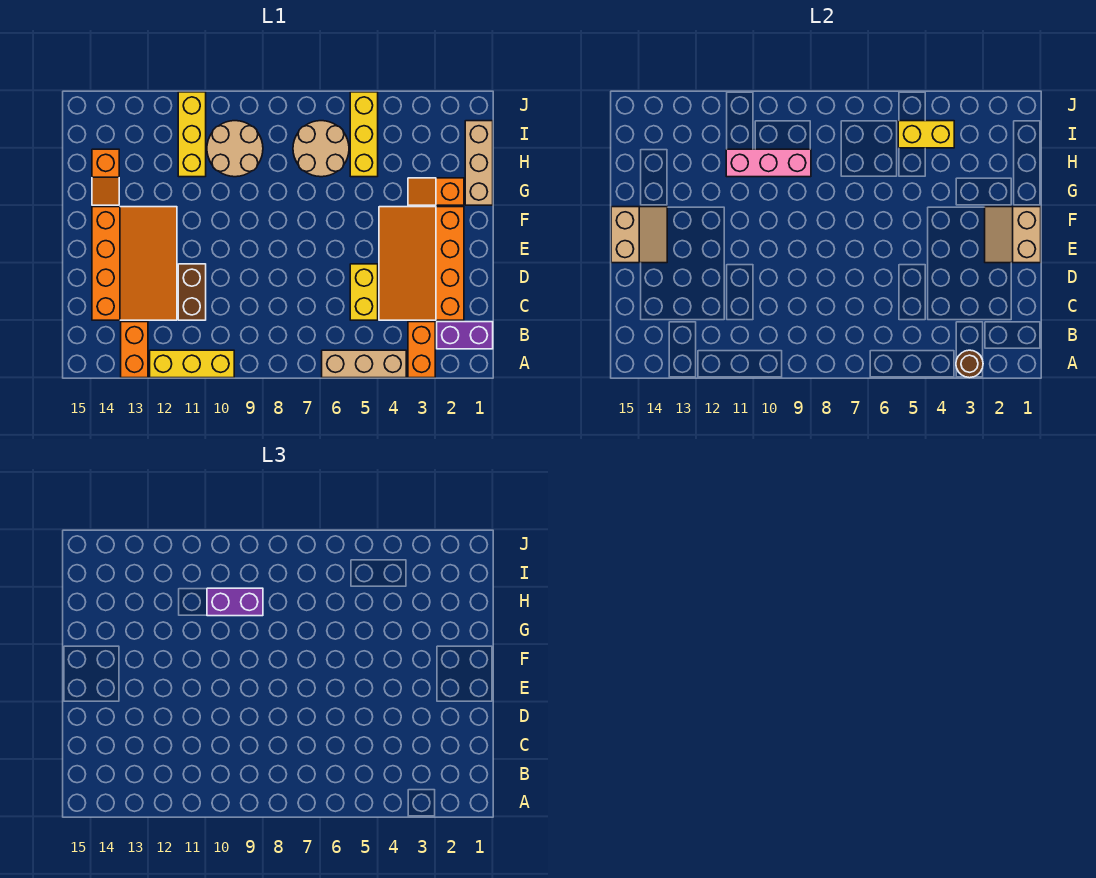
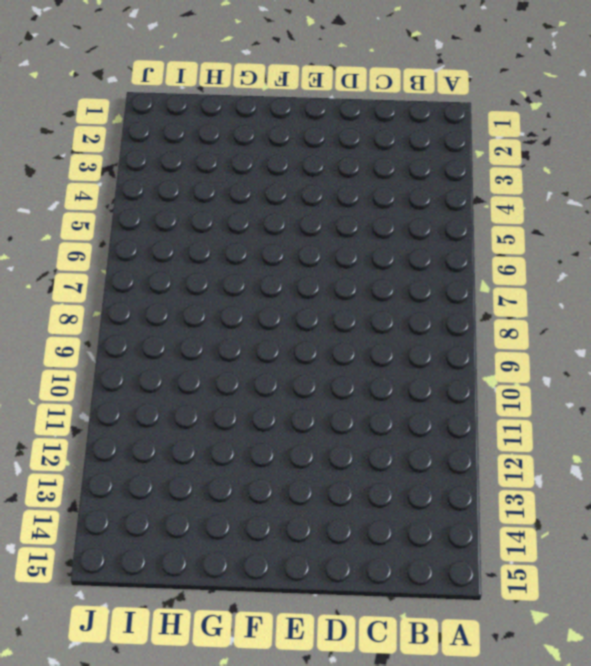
none -> orange brick A3:B3 level 1
none -> tan brick A4:A6 level 1
none -> yellow brick A10:A12 level 1

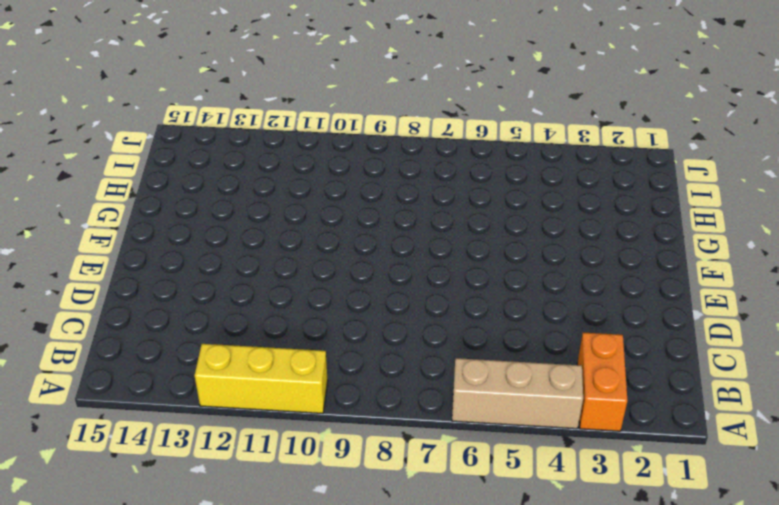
none -> orange brick A13:B13 level 1
none -> purple brick B1:B2 level 1
none -> orange slope C2:F4 level 1 top 2

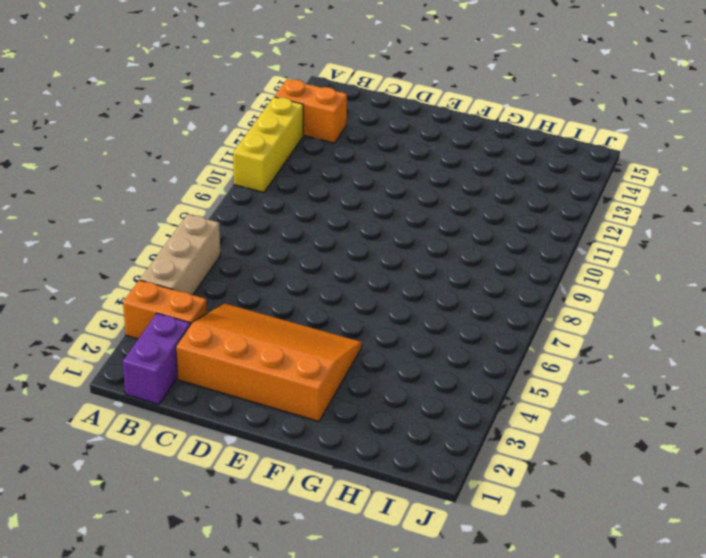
none -> yellow brick C5:D5 level 1
none -> brown brick C11:D11 level 1
none -> orange slope C12:F14 level 1 top 14

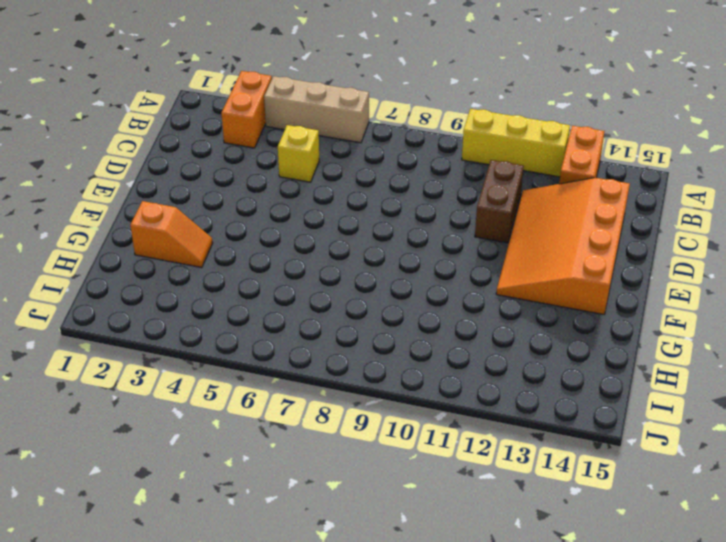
yellow brick C5 level 1 -> yellow brick C5:D5 level 1
none -> purple brick B1:B2 level 1
none -> orange slope C2:F4 level 1 top 2
none -> tan brick G1:I1 level 1

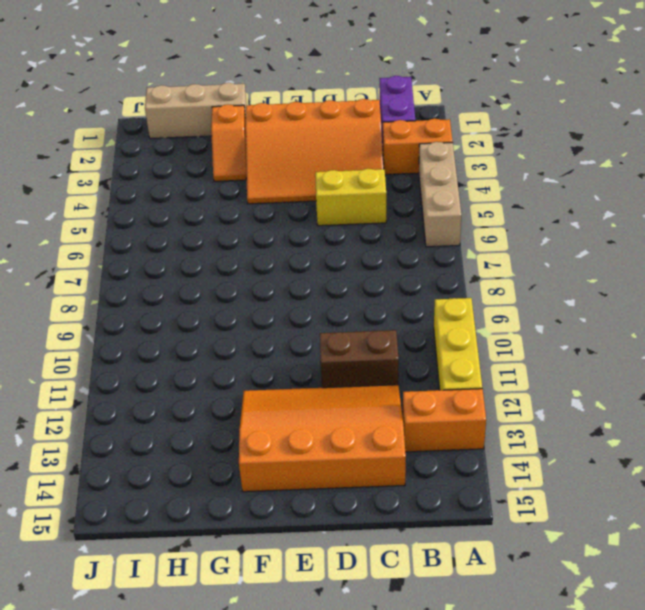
none -> orange slope G14:H14 level 1 top H
none -> yellow brick H5:J5 level 1
none -> tan round brick H6:I7 level 1

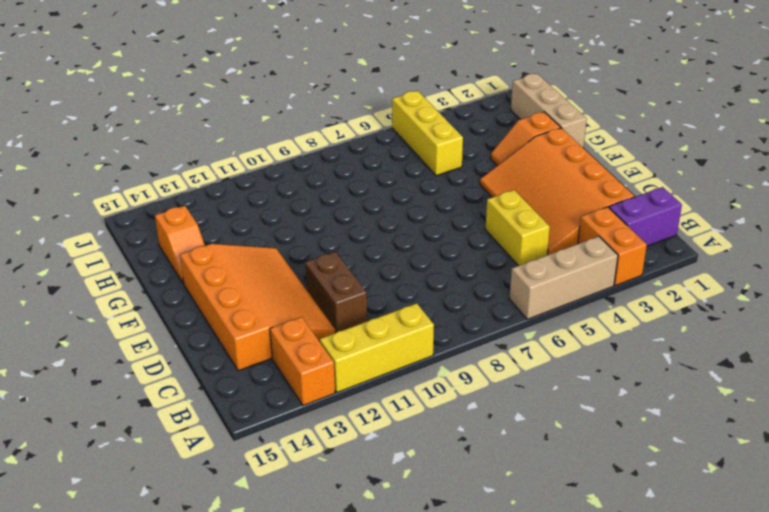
none -> tan round brick H6:I7 level 1
none -> tan round brick H9:I10 level 1
none -> yellow brick H11:J11 level 1

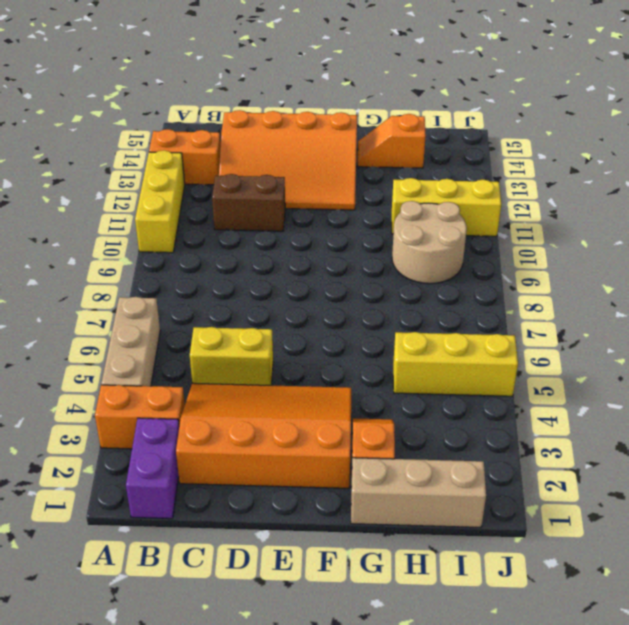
none -> tan round brick H6:I7 level 1
none -> brown round brick A3 level 2
none -> tan slope E1:F2 level 2 top 1

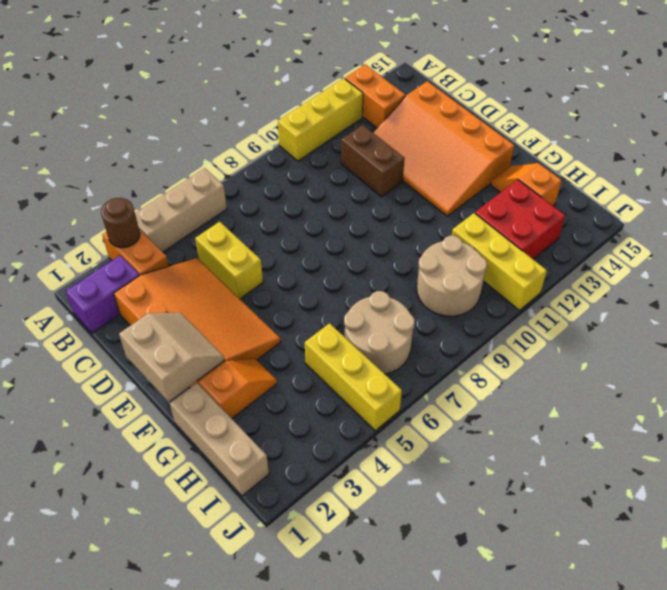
red brick H12:I13 level 1 -> none
none -> tan slope E14:F15 level 2 top 15
none -> pink brick H9:H11 level 2
none -> yellow brick I4:I5 level 2

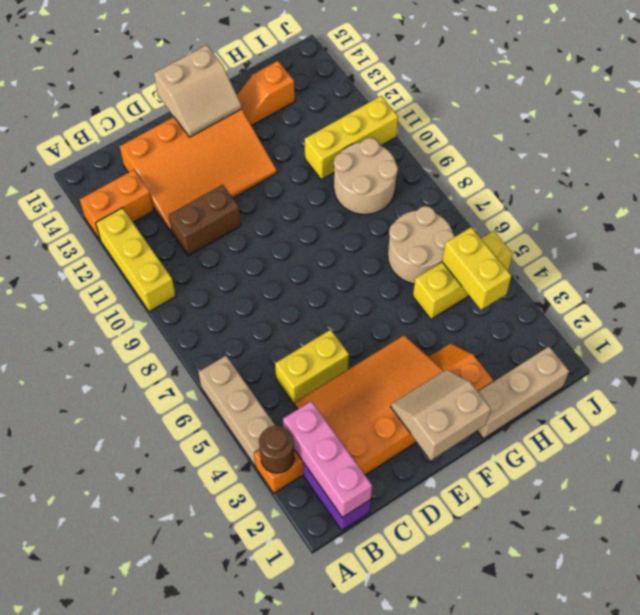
pink brick B1:B3 level 2 -> pink brick H9:H11 level 2
none -> purple brick H9:H10 level 3

